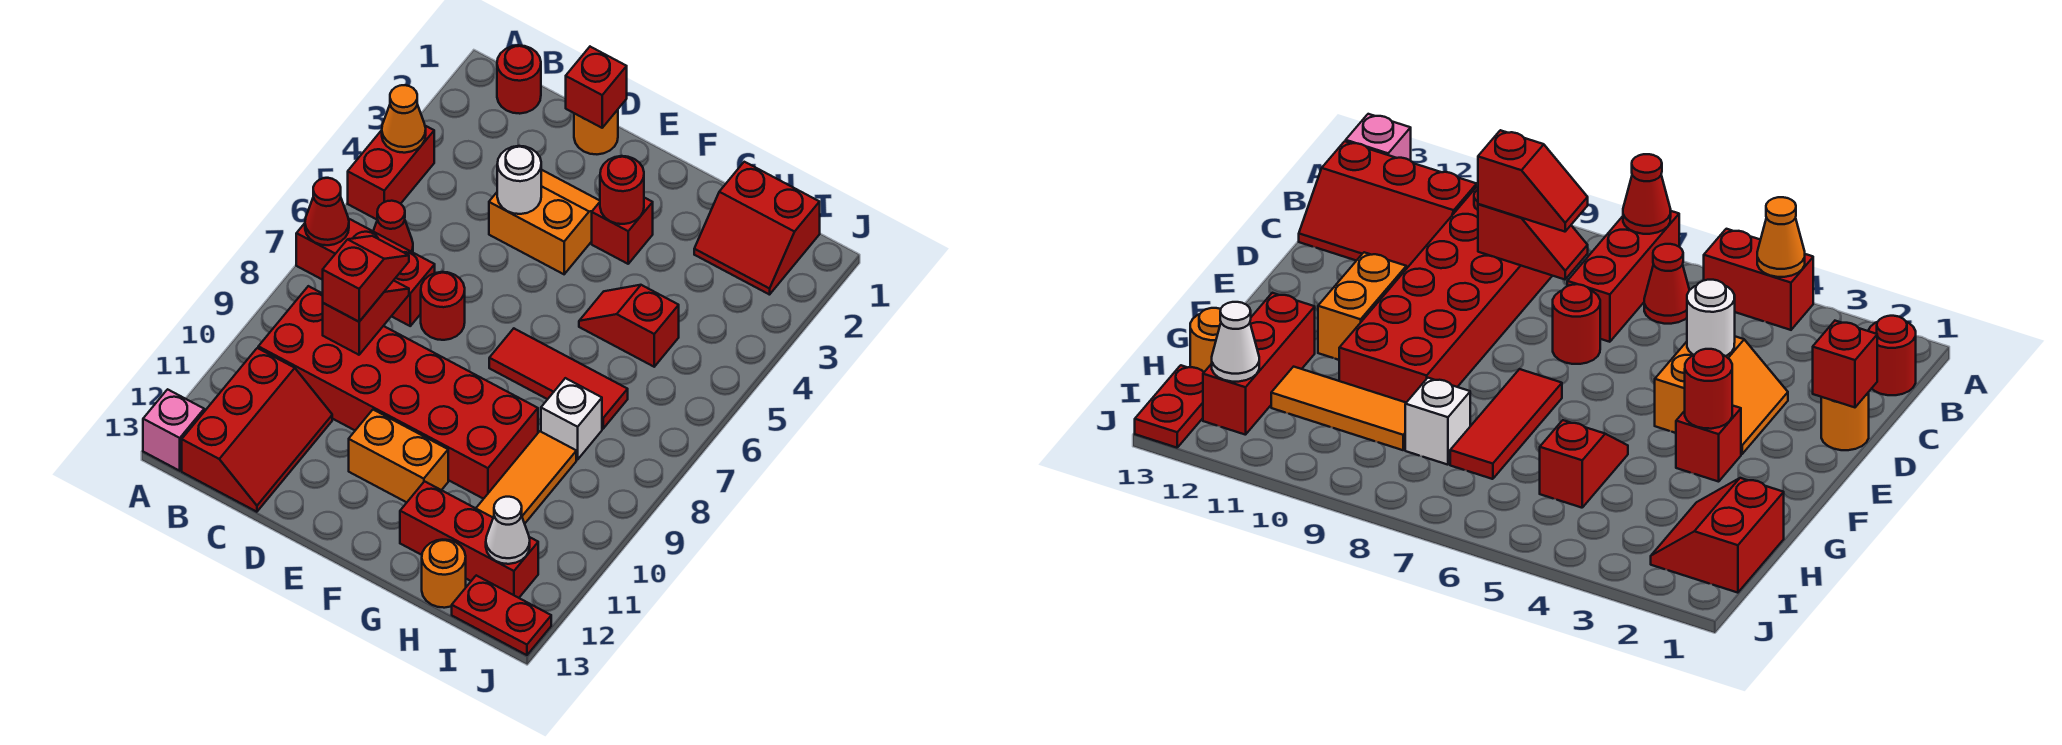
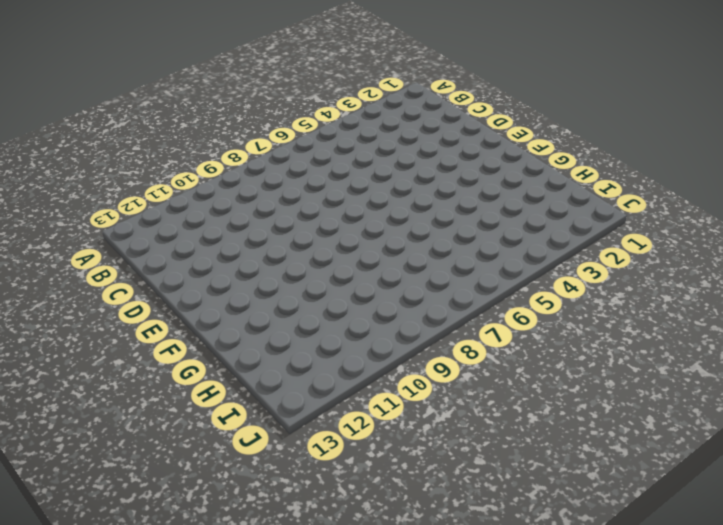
none -> red brick A4:A5 level 1
none -> red brick A7:C7 level 1
none -> pink brick A13 level 1

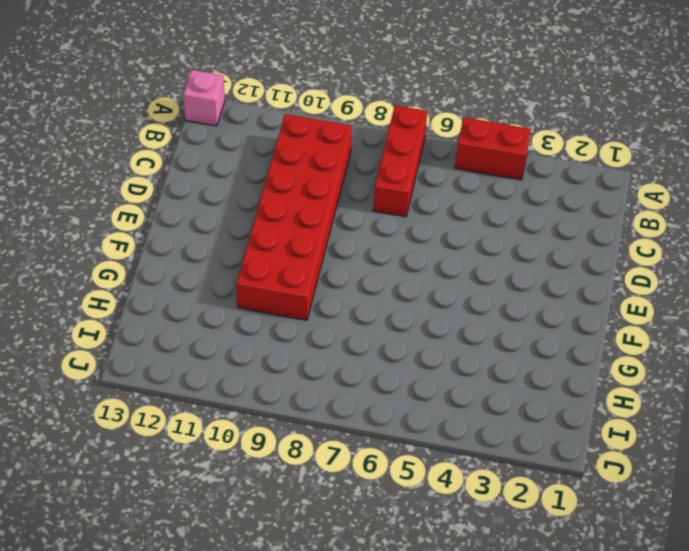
none -> red round brick B1 level 1
none -> red cone B6 level 1
none -> red slope B11:C13 level 1 top B

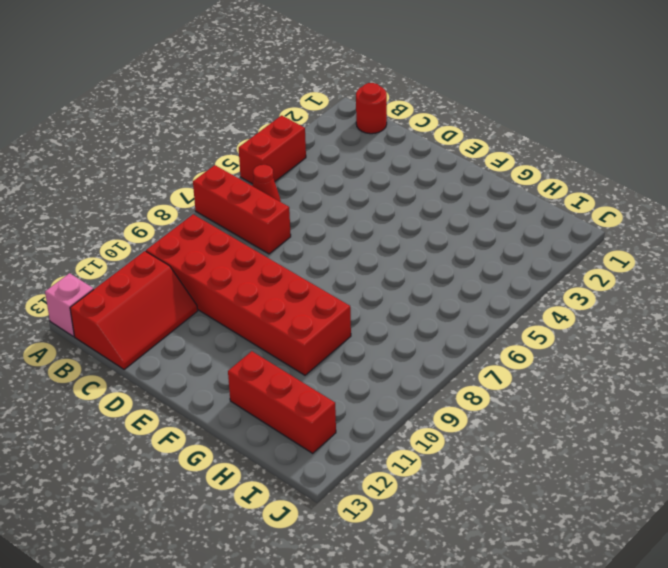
none -> orange round brick D1 level 1
none -> orange slope D3:E4 level 1 top 4
none -> red round brick D7 level 1

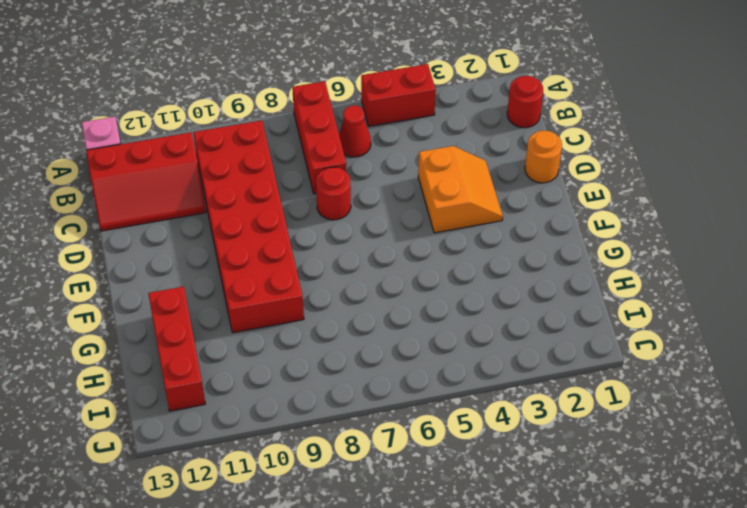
none -> orange brick E11:F11 level 1
none -> red brick F3 level 1
none -> red tile F7:H7 level 1

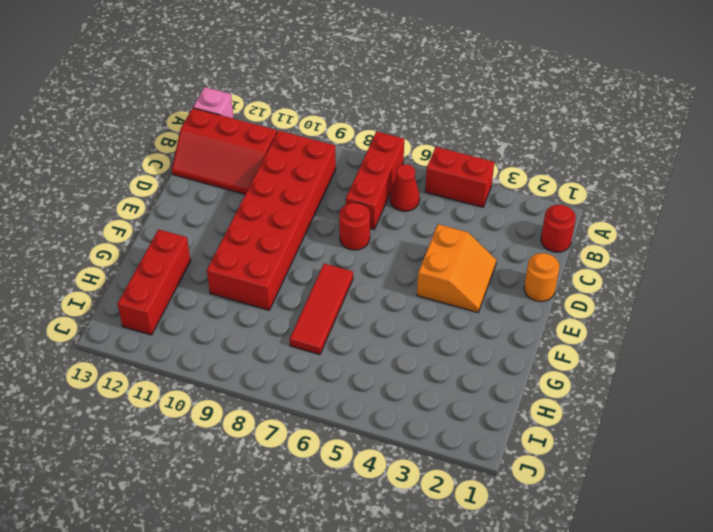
none -> orange brick E11:F11 level 1
none -> red brick F3 level 1
none -> red slope G5:H5 level 1 top H

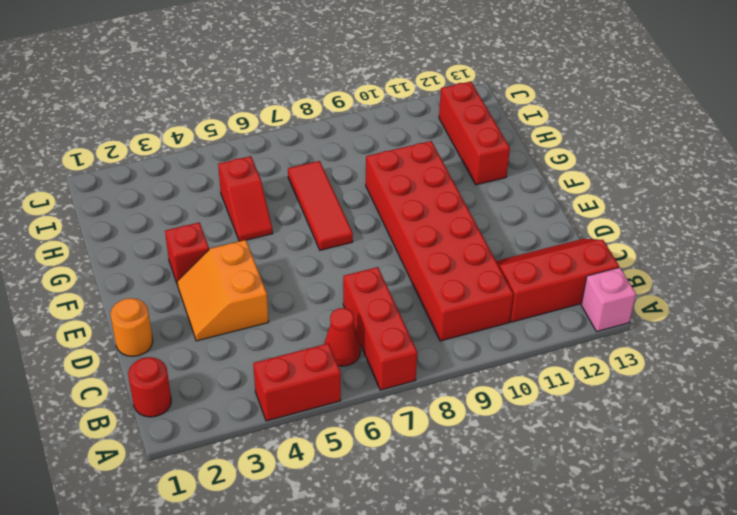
none -> red round brick D7 level 1
none -> orange brick E11:F11 level 1
none -> red slope H1:I2 level 1 top 1

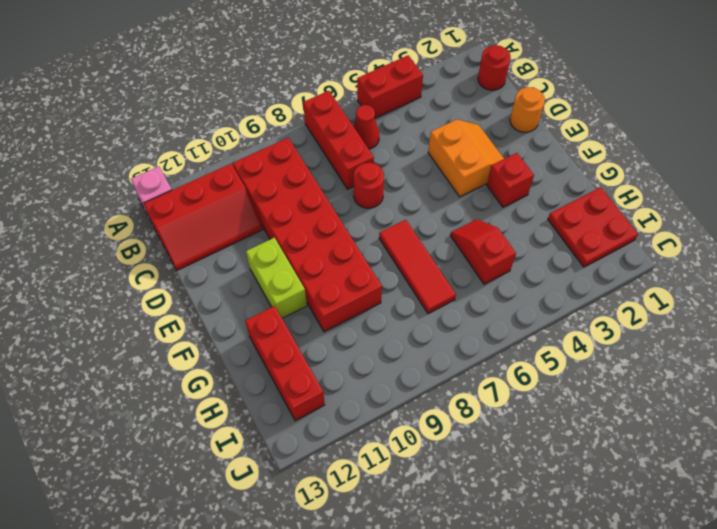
lime brick E11:F11 level 1 -> orange brick E11:F11 level 1
red plate H1:I2 level 1 -> red slope H1:I2 level 1 top 1
none -> white brick H8 level 1
none -> orange tile H9:H11 level 1
none -> orange round brick H13 level 1

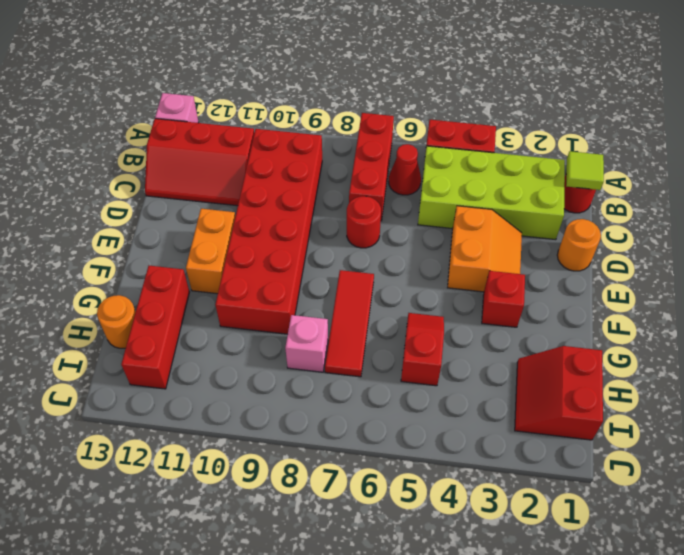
lime tile B1 level 2 -> none
lime brick B2:C5 level 1 -> none
pink brick H8 level 1 -> white brick H8 level 1
none -> orange tile H9:H11 level 1
none -> red plate I13:J13 level 1
none -> orange cone A4 level 2

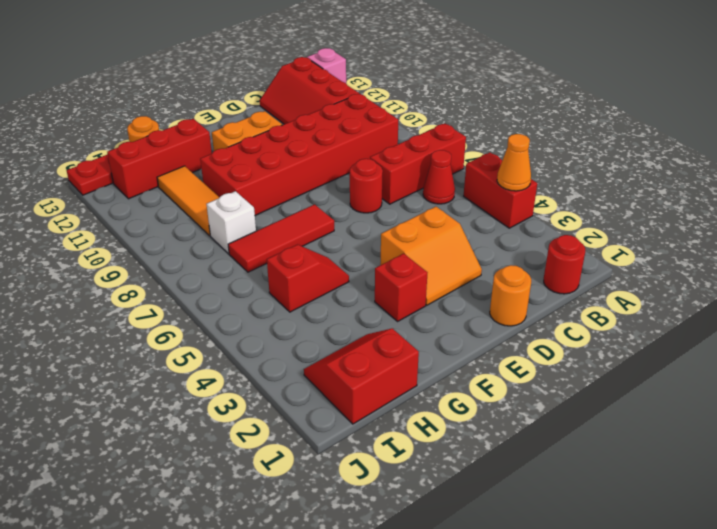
none -> red cone A7 level 2
none -> red slope C8:C9 level 2 top 9
none -> red brick D1 level 2

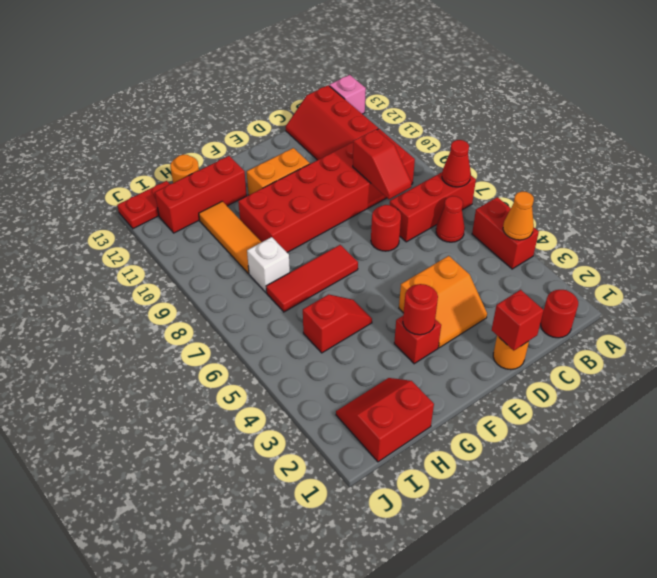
none -> white round brick D4 level 2
none -> white cone I12 level 2
none -> red slope C8:C9 level 3 top 9

